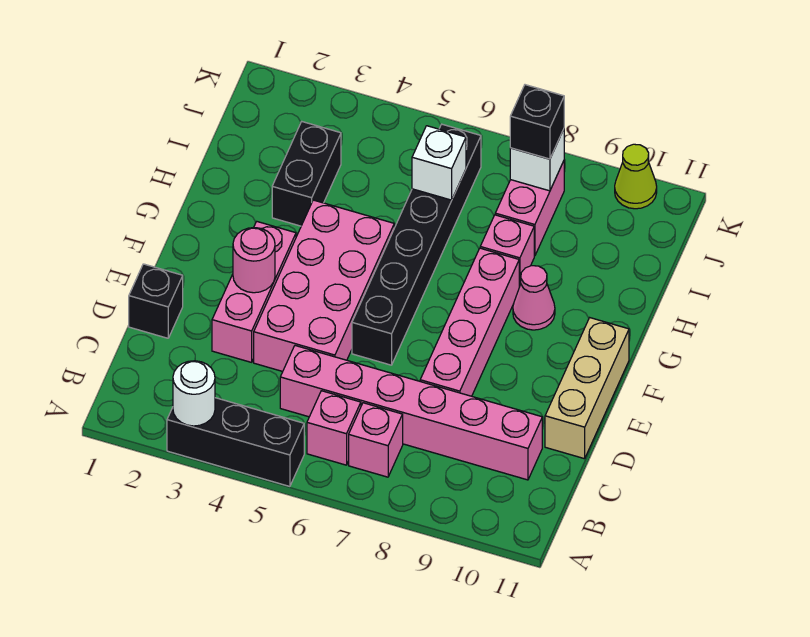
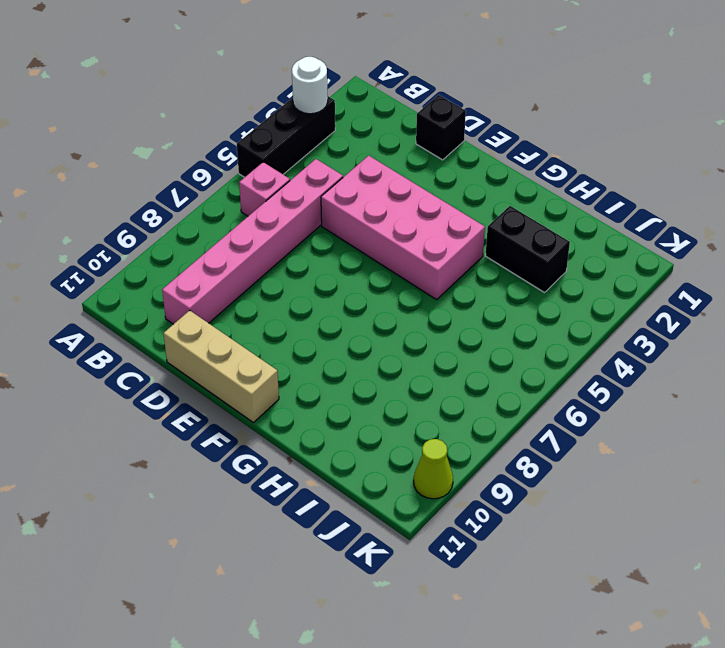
none -> pink brick B7 level 1
none -> pink brick D3:F3 level 1
none -> pink brick D8:G8 level 1

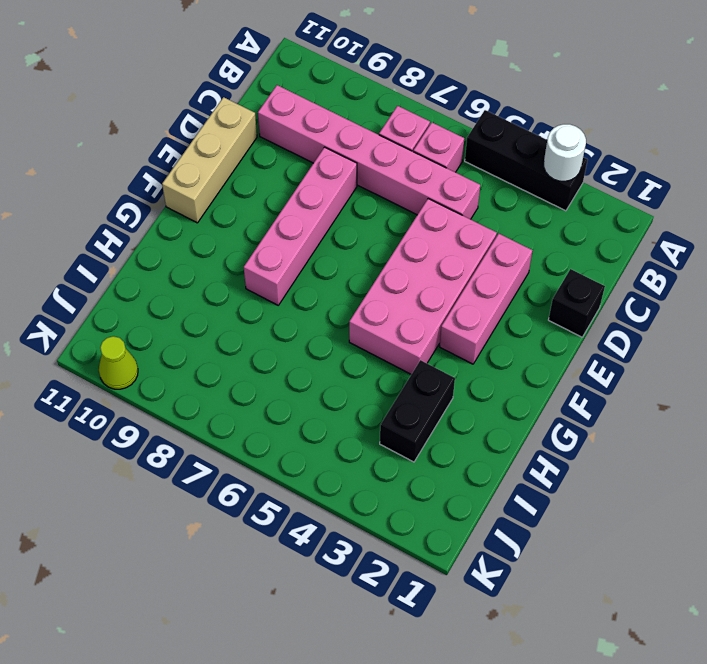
none -> black brick E6:J6 level 1
none -> pink cone G9 level 1
none -> pink brick H8 level 1

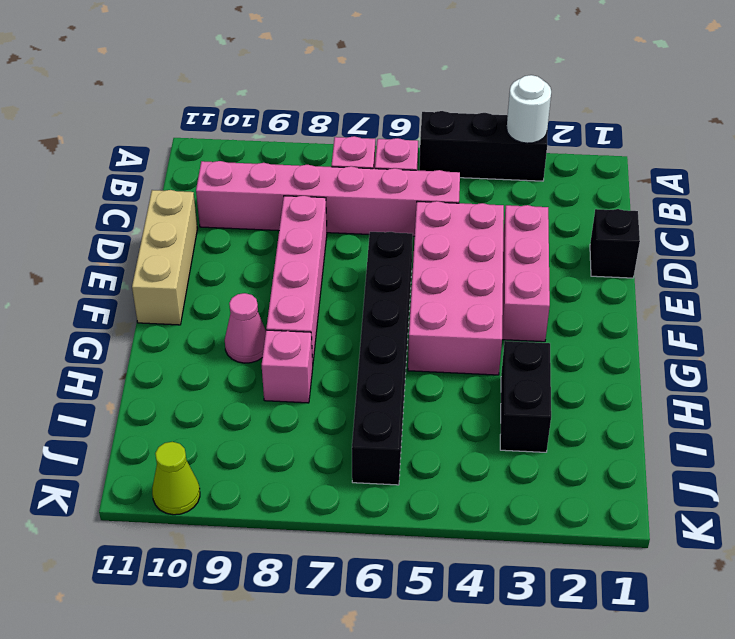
none -> pink brick I8:J8 level 1
none -> pink round brick E3 level 2
none -> white brick I6 level 2

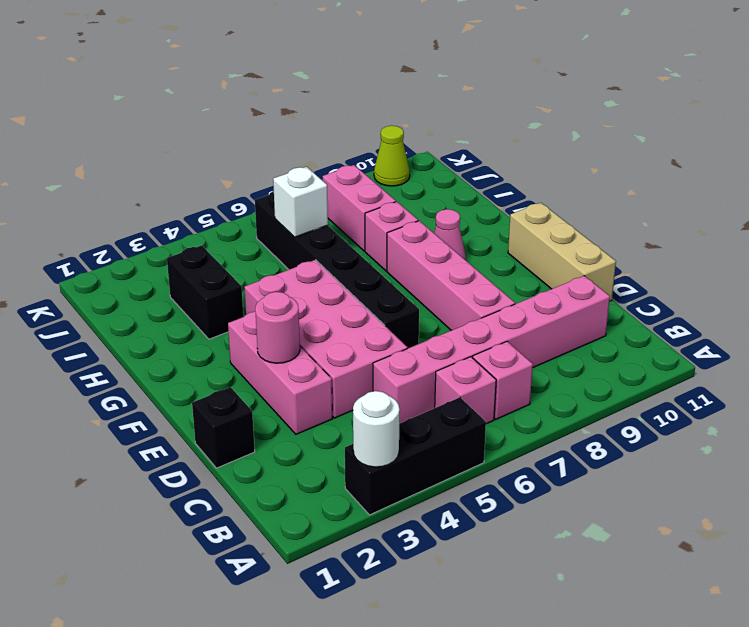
none -> white brick J8 level 2
none -> black brick J8 level 3

